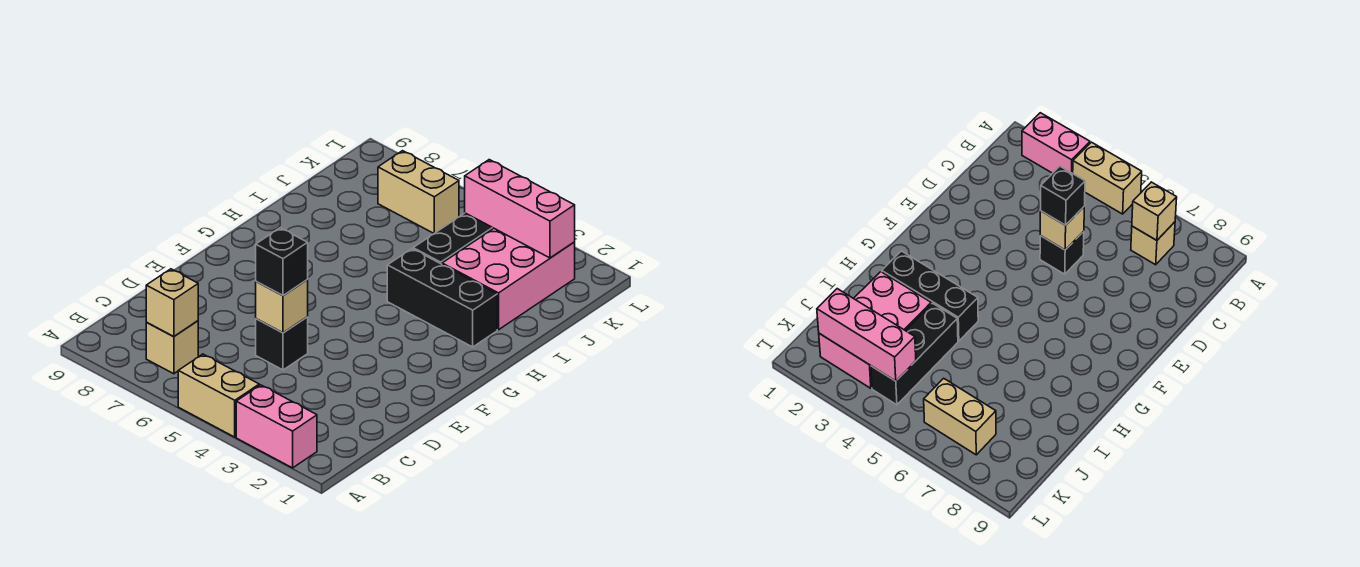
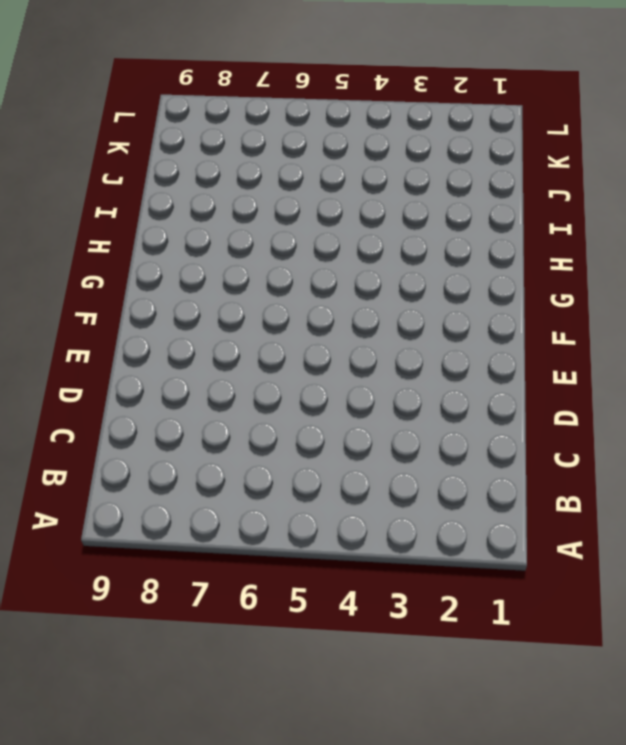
none -> pink brick A2:A3 level 1
none -> tan brick A4:A5 level 1
none -> tan brick B7 level 1

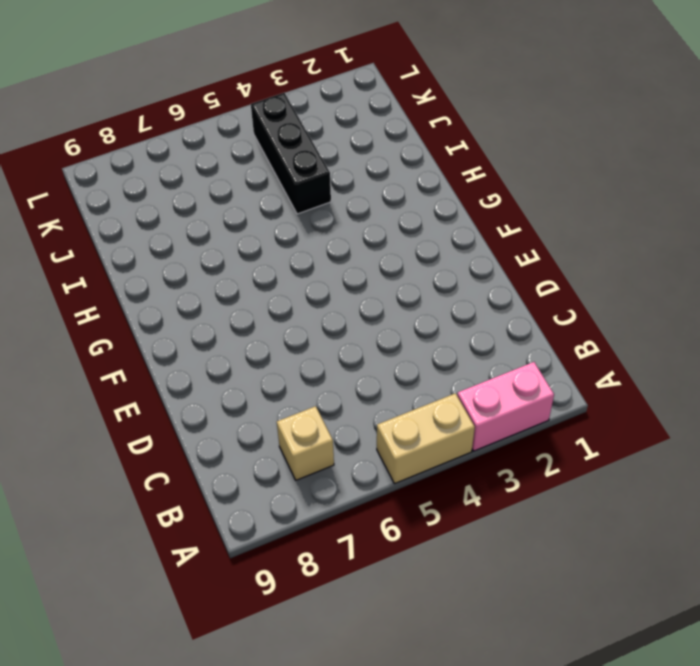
none -> black brick D5 level 1
none -> black brick H2:H4 level 1
none -> pink brick I2:K3 level 1

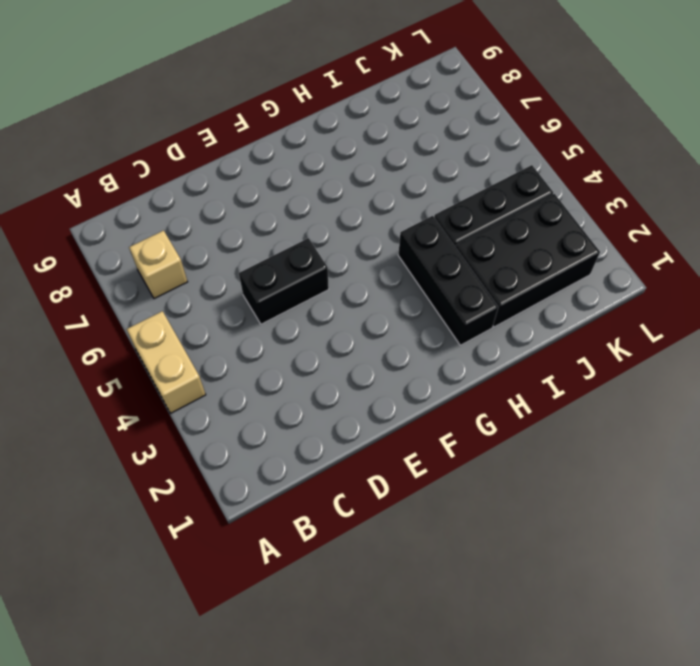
black brick D5:E5 level 1 -> black brick D5 level 1
black brick I2:K3 level 1 -> pink brick I2:K3 level 1
none -> pink brick A2:A3 level 1
none -> tan brick K6:K7 level 1
none -> tan brick B7 level 2

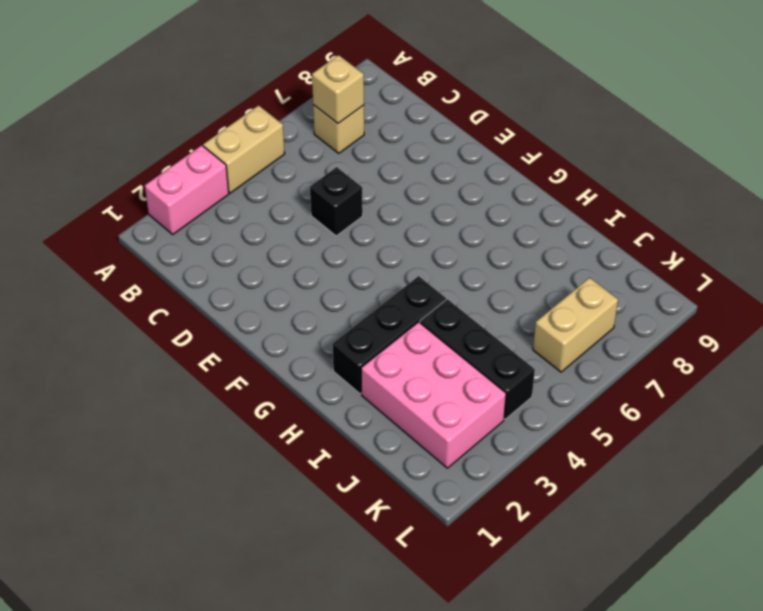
none -> tan brick D5 level 2
none -> pink brick K2:K4 level 2
none -> black brick D5 level 3

